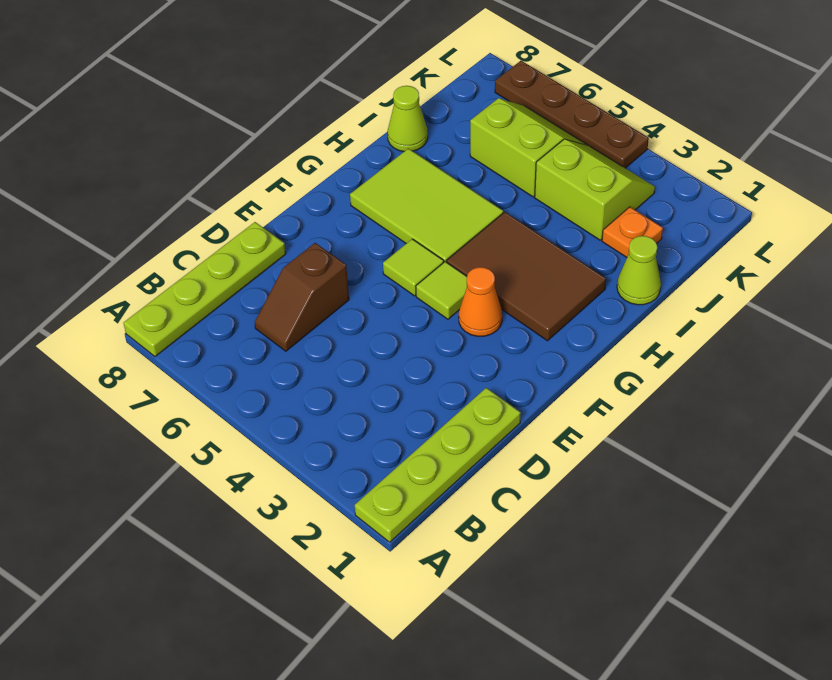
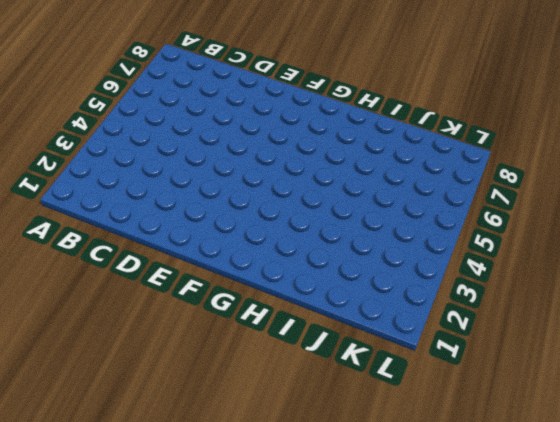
none -> lime plate A1:D1 level 1
none -> lime plate A8:D8 level 1
none -> brown slope C6:D6 level 1 top D

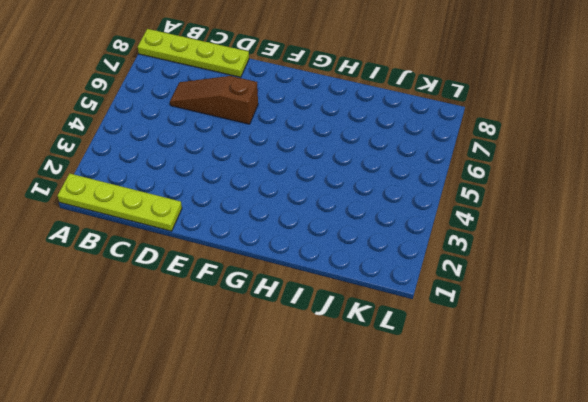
brown slope C6:E6 level 1 top E -> brown slope C6:D6 level 1 top D
none -> orange cone F3 level 1
none -> lime tile F4 level 1
none -> lime tile F5 level 1

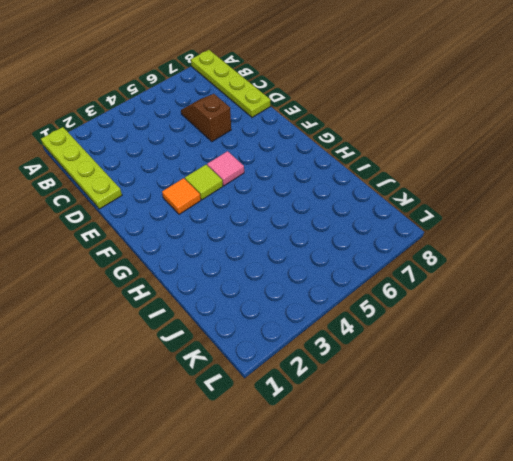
orange tile F3 level 1 -> orange cone F3 level 1
pink tile F5 level 1 -> lime tile F5 level 1
none -> brown tile G2:H4 level 1
none -> lime tile G5:H7 level 1
none -> lime cone I1 level 1

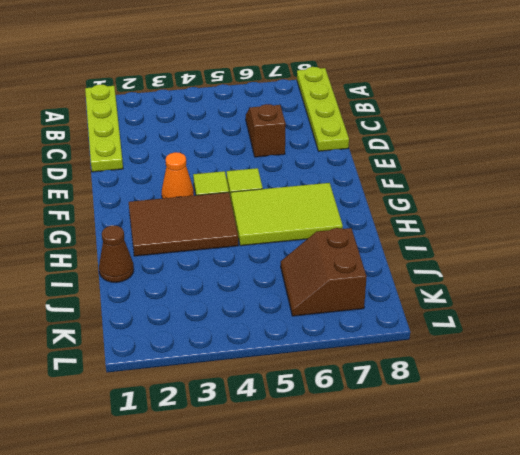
brown cone I1 level 1 -> lime cone I1 level 1
brown slope J6:K7 level 1 top 7 -> lime slope J5:K6 level 1 top J
none -> lime cone I8 level 1
none -> orange plate J2 level 1
none -> lime slope J3:K4 level 1 top J

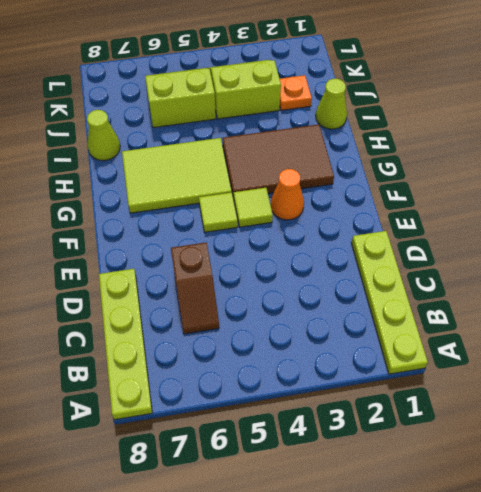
none -> brown plate L4:L7 level 1

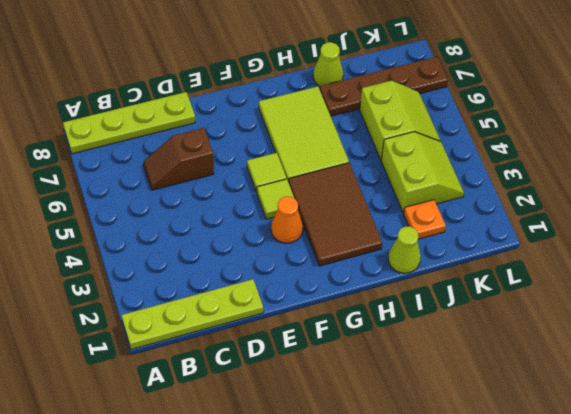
brown plate I7:L7 level 1 -> brown plate L4:L7 level 1

